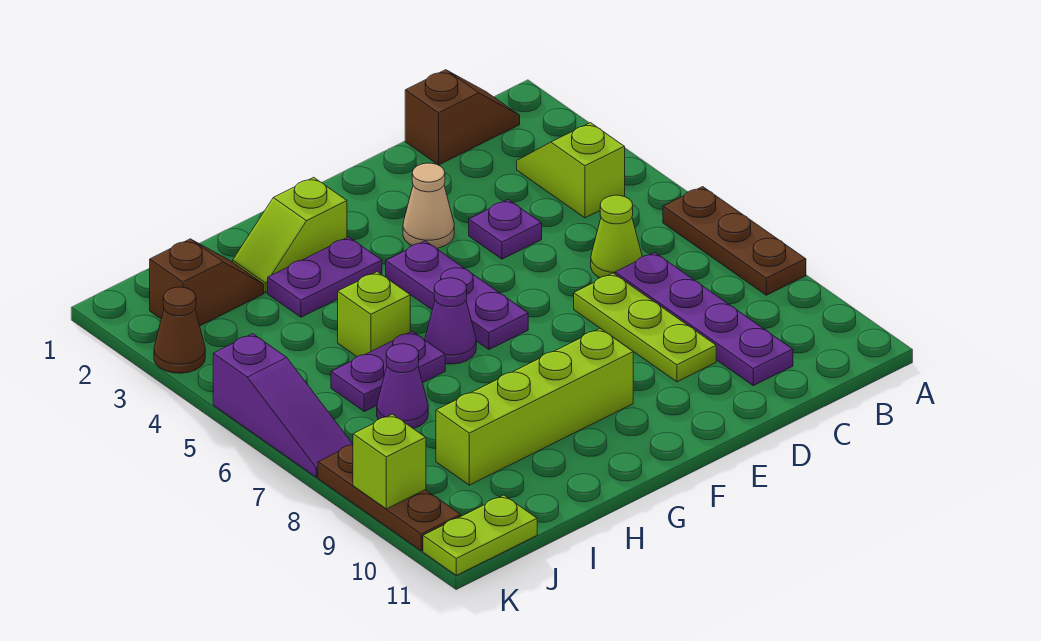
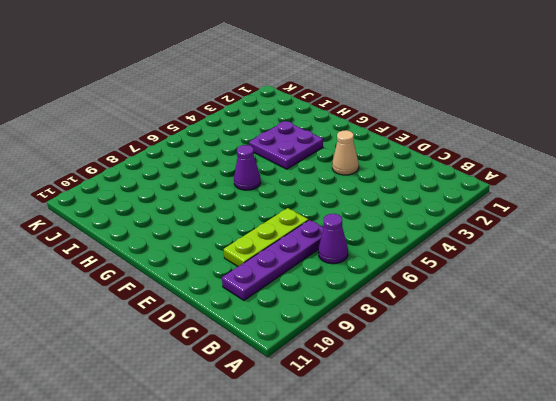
purple cone B7 level 1 -> purple cone I7 level 1
purple plate G3:H4 level 1 -> purple plate G3:H3 level 1
none -> brown plate A6:A8 level 1
none -> brown slope B1:C1 level 1 top C
none -> lime slope B3:B4 level 1 top 4

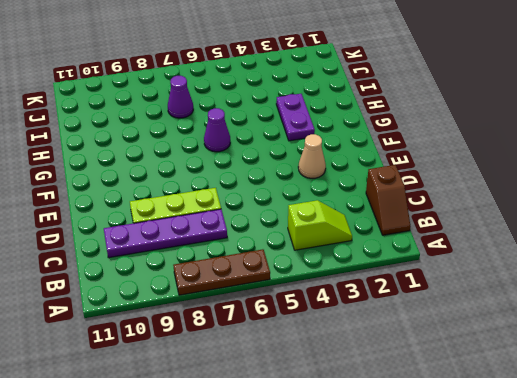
none -> lime cone C6 level 1
none -> purple plate D4 level 1
none -> purple plate F4:F6 level 1

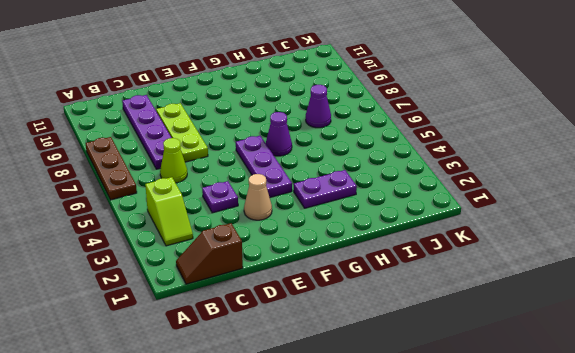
none -> lime brick F9:I9 level 1
none -> lime slope G2:H2 level 1 top G
none -> lime brick H5 level 1

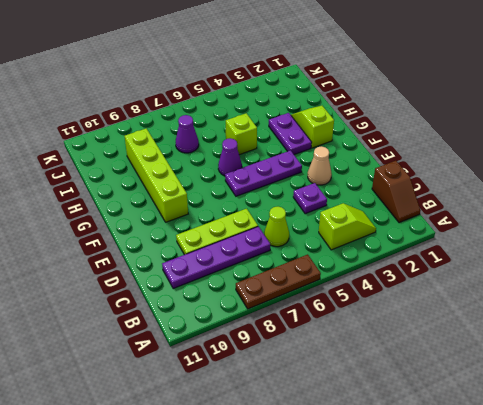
none -> purple plate H6:I6 level 1
none -> brown slope I2:J2 level 1 top J
none -> lime plate J11:K11 level 1

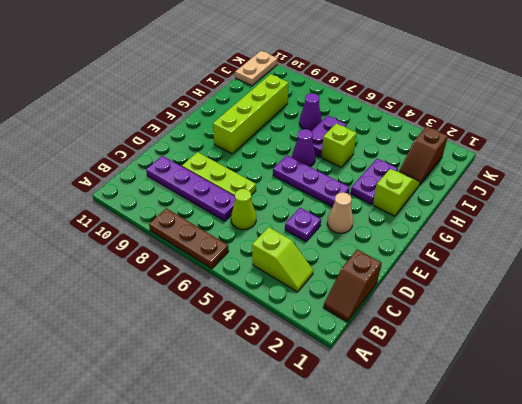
tan plate J11:K11 level 1 -> lime plate J11:K11 level 1
none -> brown cone K3 level 1
none -> purple slope K5:K7 level 1 top 5
none -> brown plate K8:K10 level 1

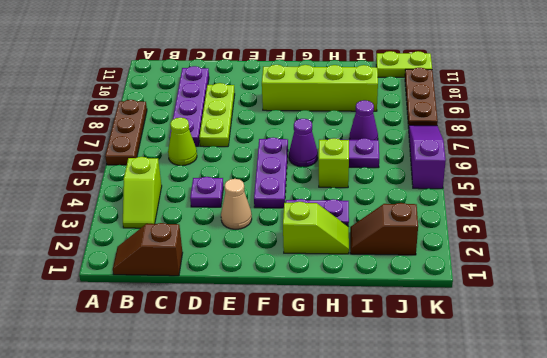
none -> brown cone K3 level 1
none -> lime brick K9 level 2

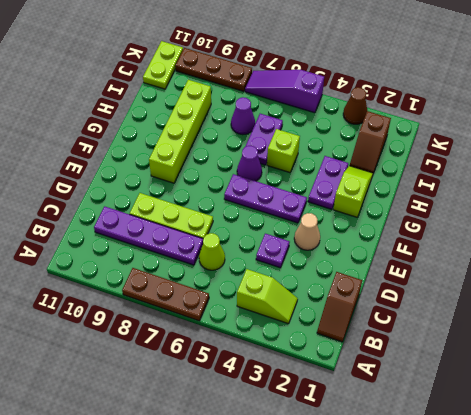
none -> lime brick K9 level 2

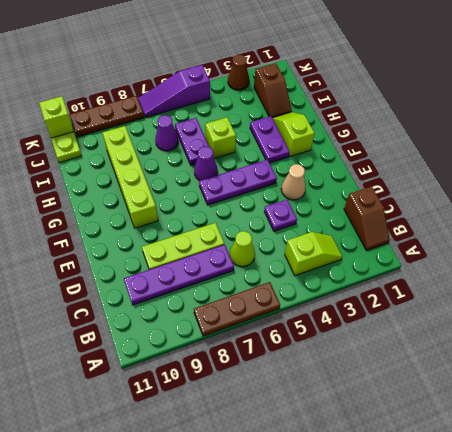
lime brick K11 level 2 -> lime brick K9 level 2

